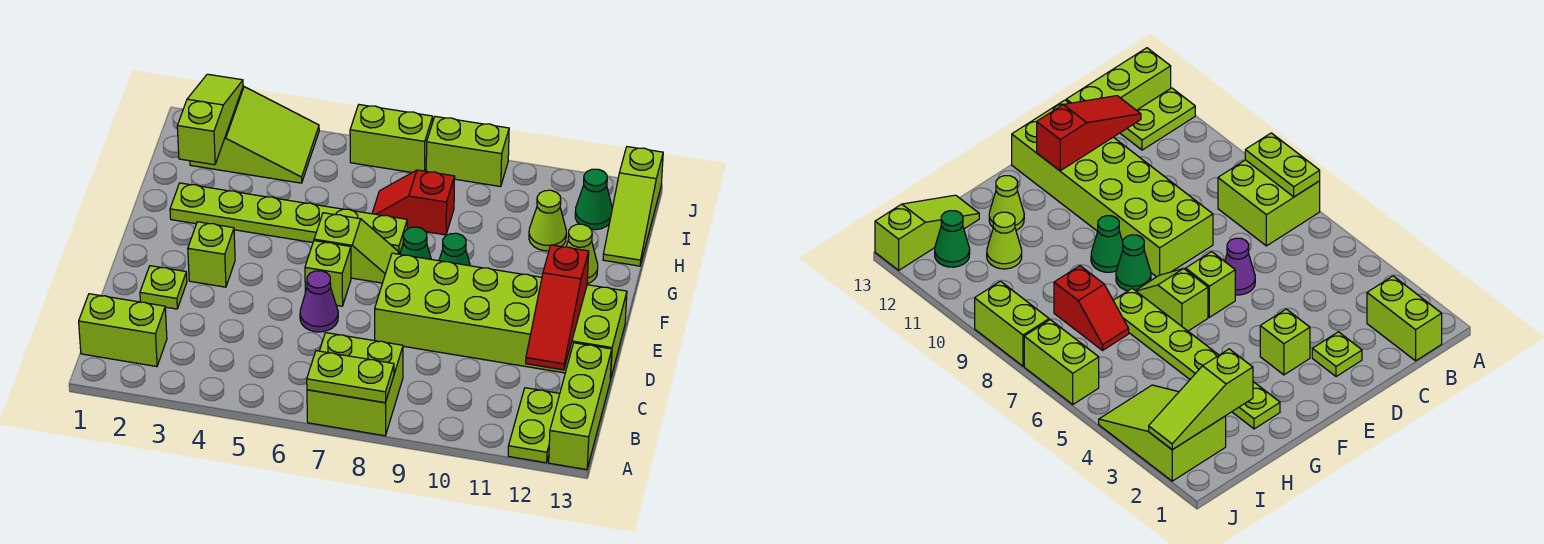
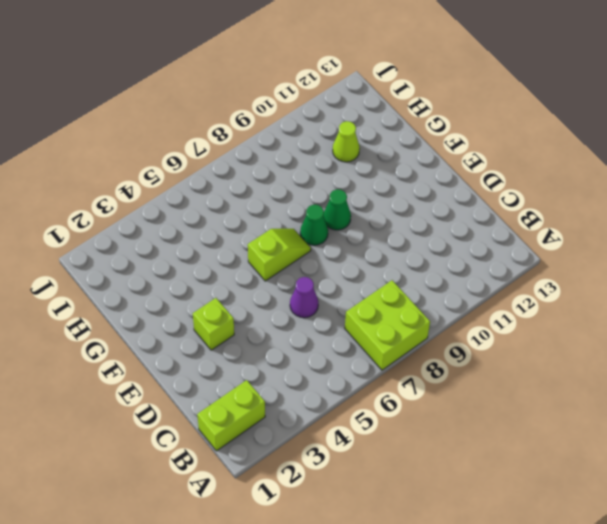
none -> lime plate A12:B12 level 1
none -> lime brick A13:C13 level 1
none -> lime plate D2 level 1

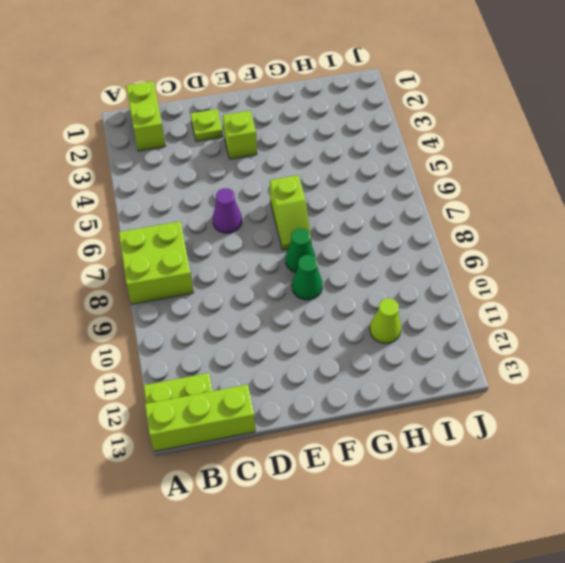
none -> lime brick D8:E13 level 1
none -> lime brick E6 level 1
none -> lime plate G2:G7 level 1

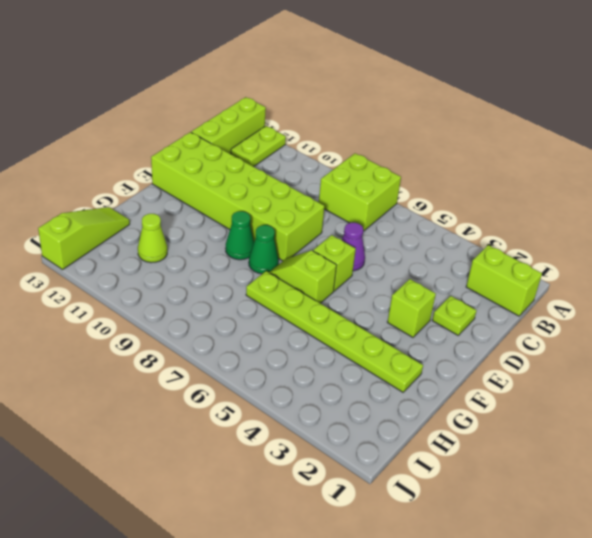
none -> lime cone G12 level 1
none -> red slope H7:H8 level 1 top 8
none -> lime slope I2:J4 level 1 top 2

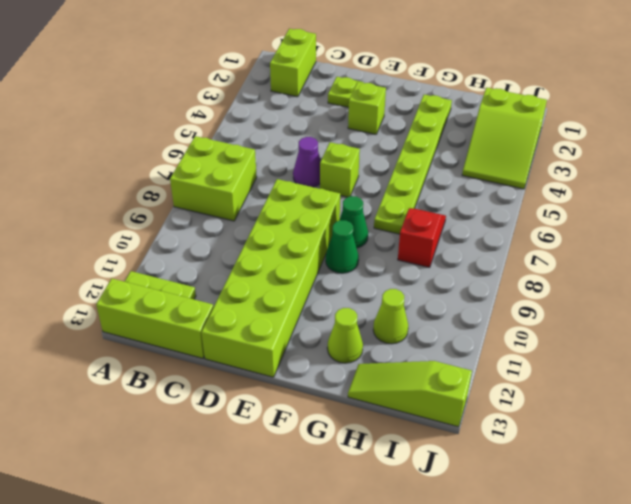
none -> lime slope F6:F7 level 1 top 6
none -> green cone I12 level 1
none -> lime brick J6:J7 level 1

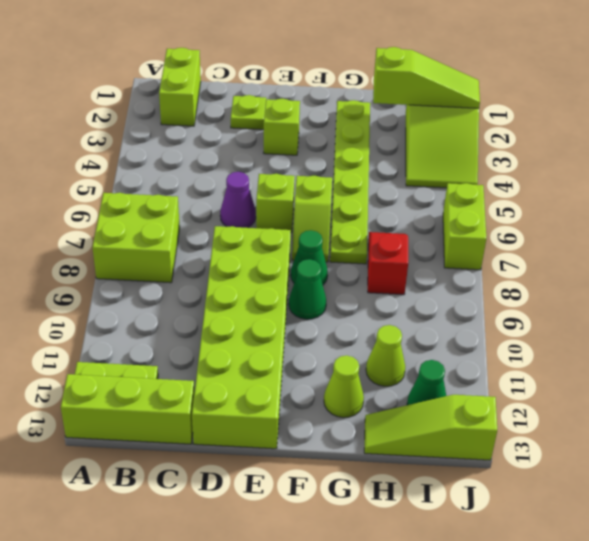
none -> lime brick J8:J9 level 1
none -> lime plate A7:A8 level 2
none -> red slope C12:E12 level 2 top E

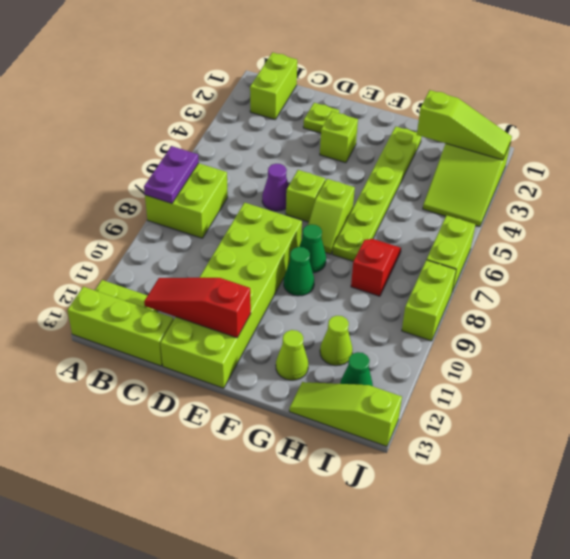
purple plate A7:A8 level 2 -> lime plate A7:A8 level 2

